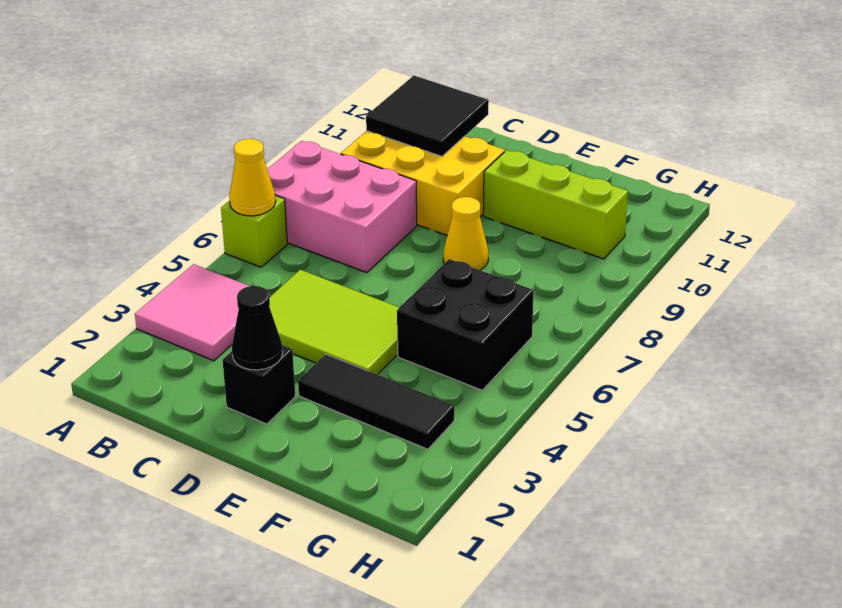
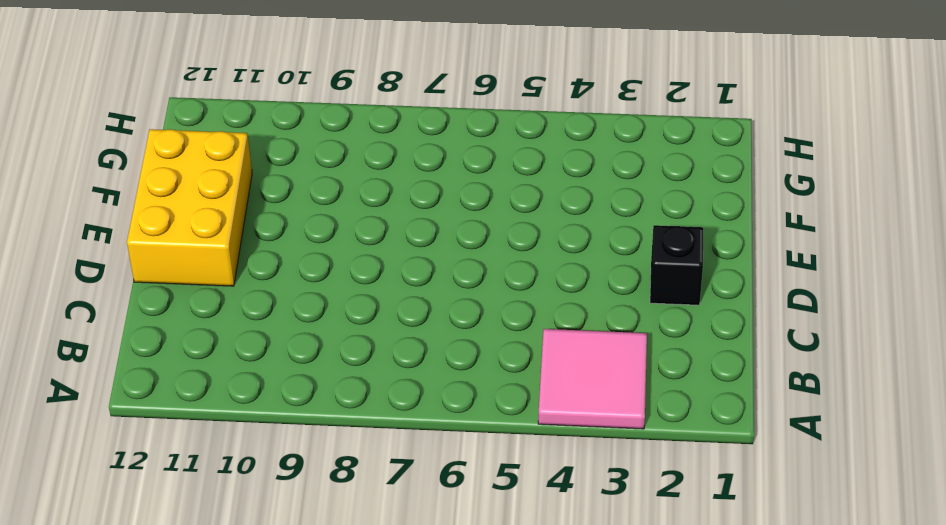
yellow brick D11:F12 level 1 -> yellow brick B9:D10 level 1
none -> lime brick A6 level 1
none -> pink brick A7:C8 level 1
none -> lime tile C4:E5 level 1

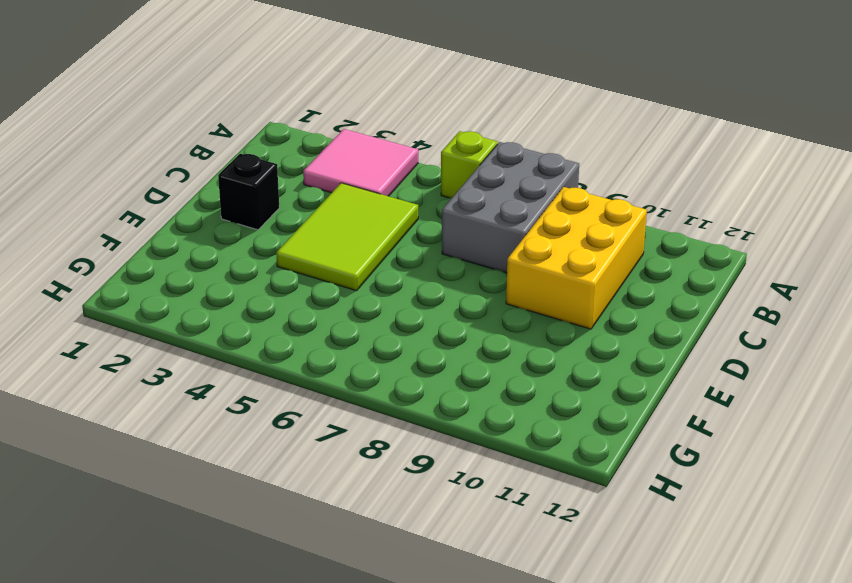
grey brick A7:C8 level 1 -> pink brick A7:C8 level 1
none -> black tile E3:G3 level 1
none -> yellow cone E8 level 1
none -> lime brick E10:G10 level 1

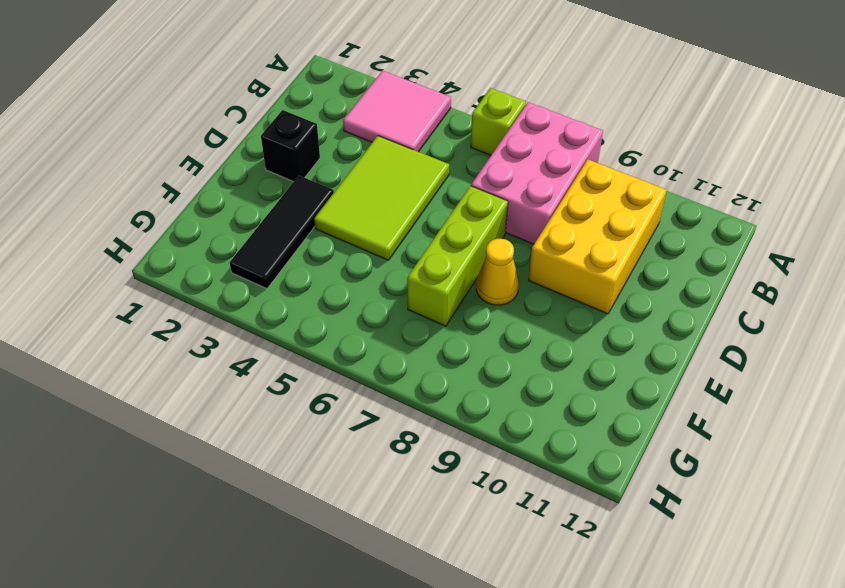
lime brick D7:F7 level 1 -> lime brick E10:G10 level 1
none -> black brick F5:G6 level 1
none -> yellow cone A6 level 2
none -> black tile B10:C11 level 2

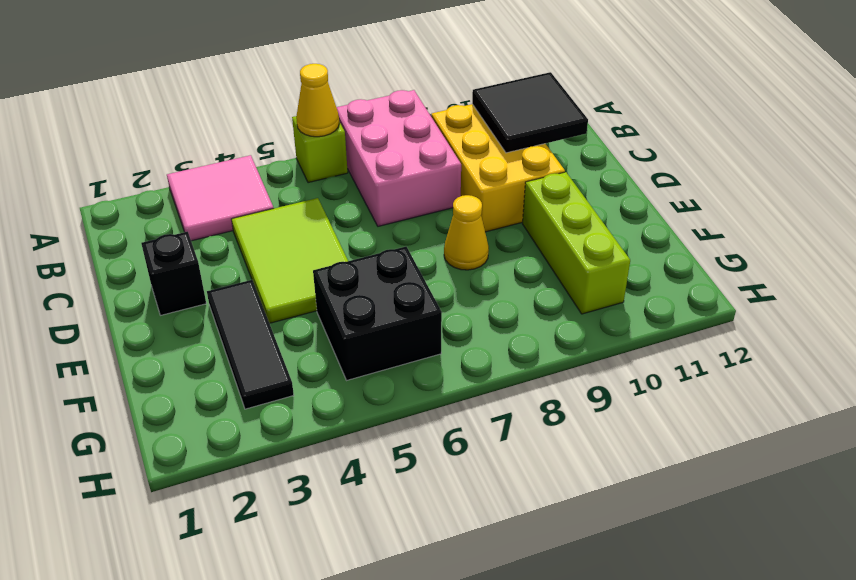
none -> black cone D2 level 2

